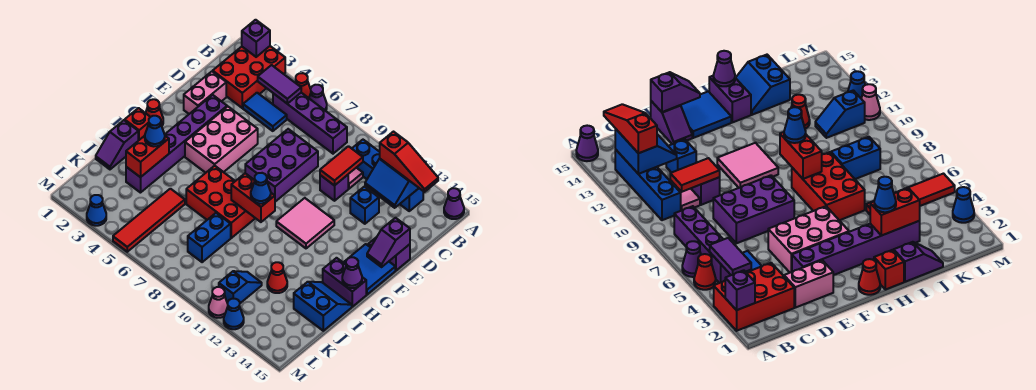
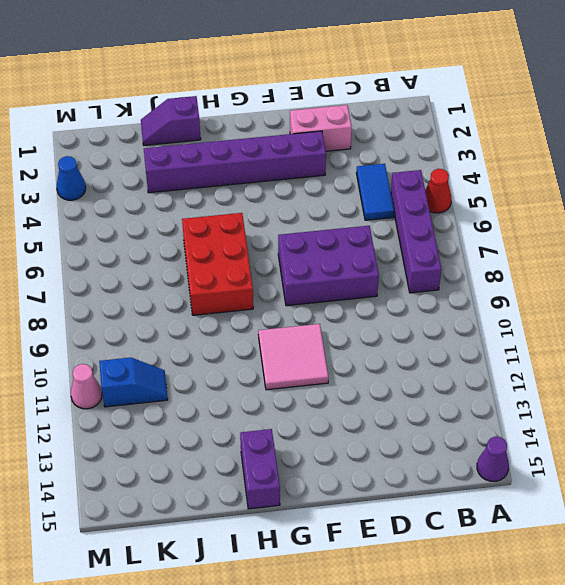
none -> red brick A2:C3 level 1
none -> purple cone A6 level 1
none -> blue brick B10:B13 level 1
none -> pink tile C10 level 1

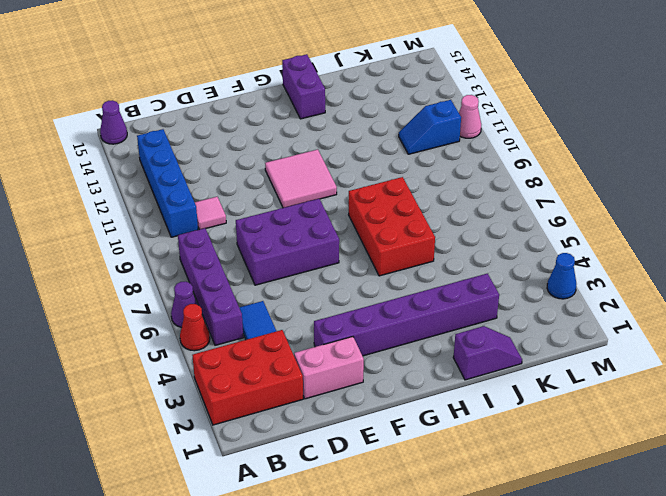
none -> purple brick D10 level 1
none -> blue brick D12 level 1
none -> pink brick E4:G5 level 1
none -> purple slope E14:E15 level 1 top 15

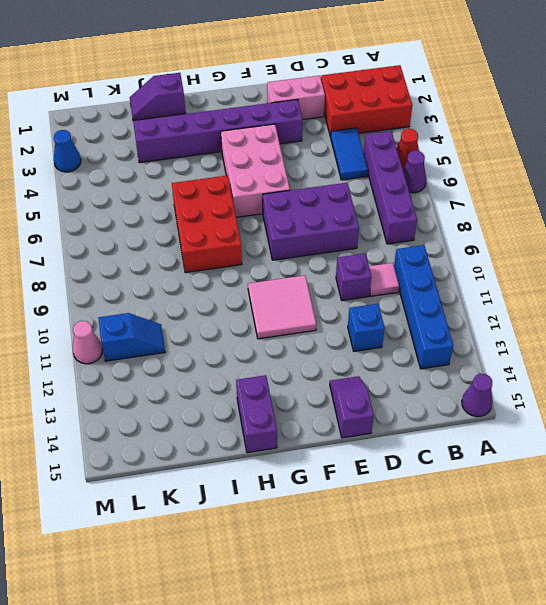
pink brick F4:G6 level 1 -> pink brick E4:G5 level 1
none -> blue tile F14:G15 level 1
none -> red cone G1 level 1
none -> red brick H1 level 1
none -> blue slope I14:J15 level 1 top J

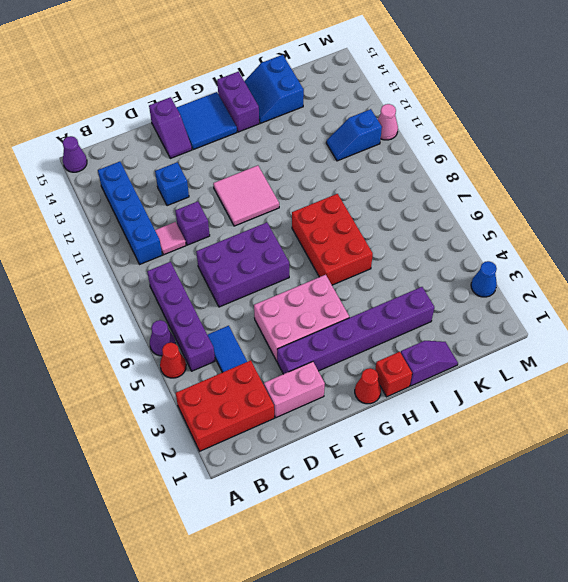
none -> red tile J5:M5 level 1
none -> blue brick J8:K8 level 1
none -> red cone J12 level 1
none -> blue cone M12 level 1

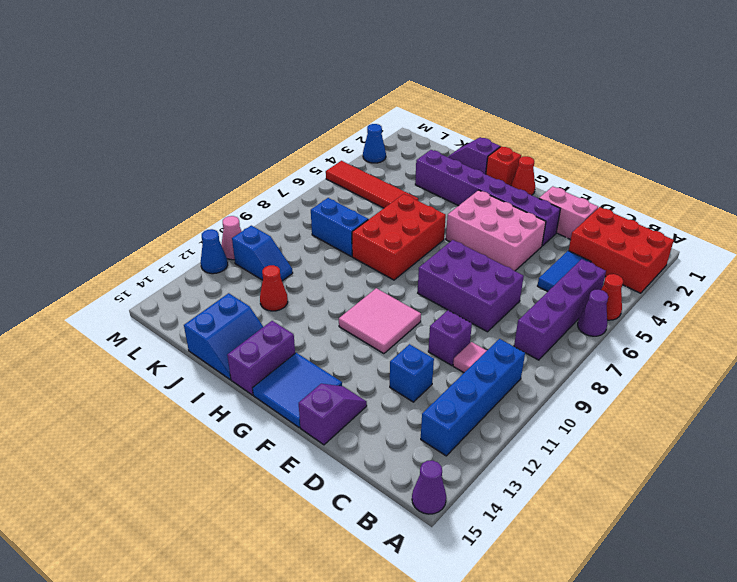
none -> purple brick A2 level 2
none -> purple tile B4:B5 level 2
none -> blue slope B12:C13 level 2 top B
none -> red tile C10:D10 level 2

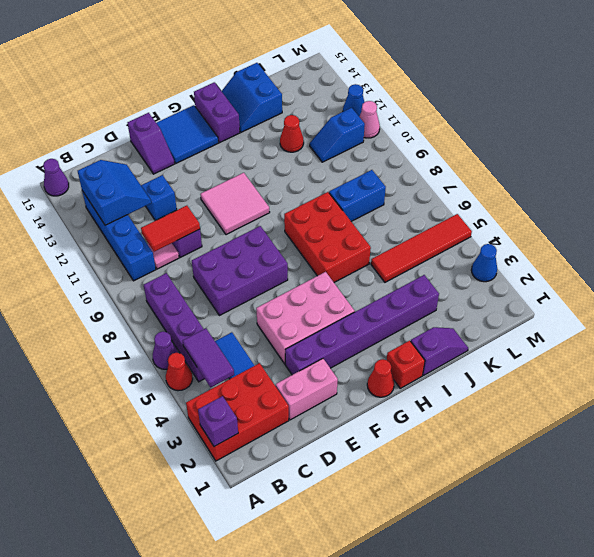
none -> purple slope E15:F15 level 2 top E
none -> red brick H8:H9 level 2
none -> purple cone H15 level 2
none -> red brick I3:J3 level 2

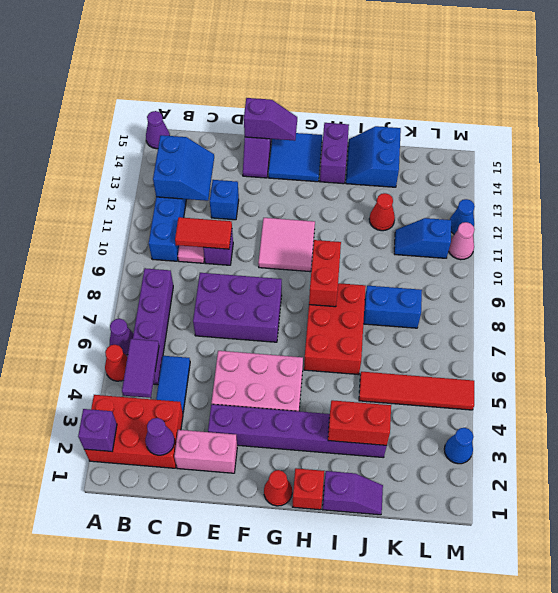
purple cone C2 level 2 -> purple cone H15 level 2
none -> red slope B12:B14 level 3 top 12
none -> blue cone H9 level 3
none -> blue cone I3 level 3

